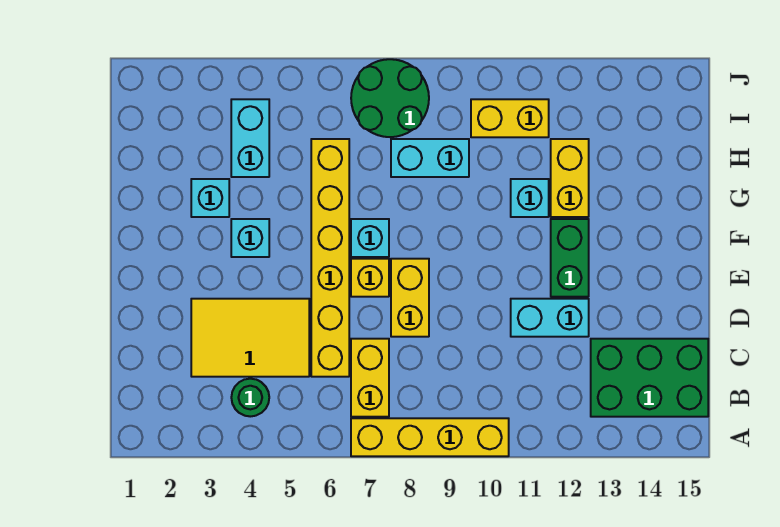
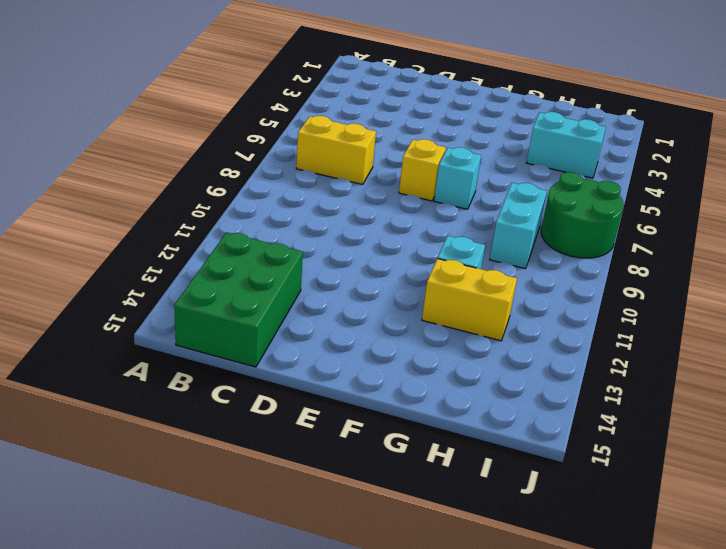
none -> yellow brick A7:A10 level 1
none -> green round brick B4 level 1
none -> yellow tile C3:D5 level 1

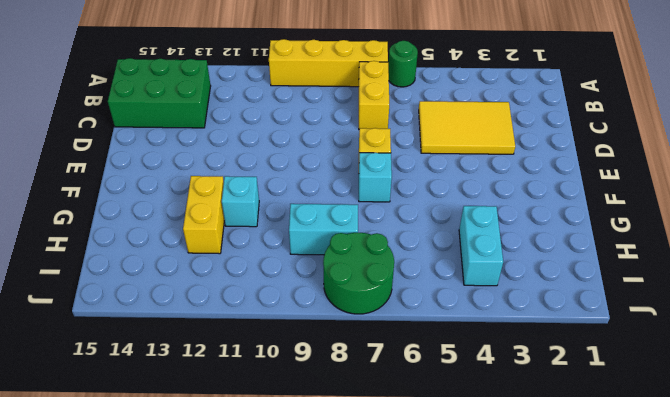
green round brick A6 level 1 -> green round brick B4 level 1
none -> yellow brick C6:H6 level 1
none -> yellow brick D8:E8 level 1
none -> cyan brick D11:D12 level 1

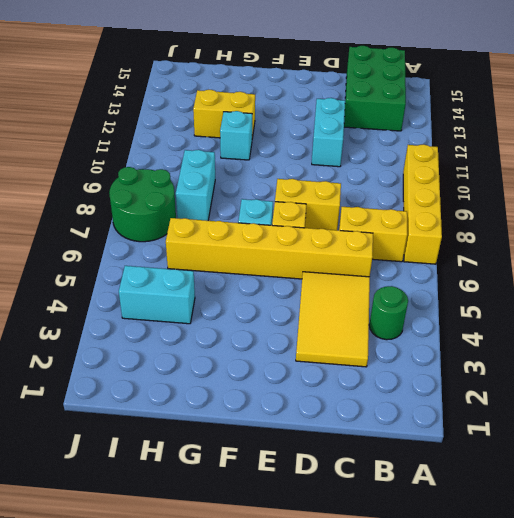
none -> green brick E12:F12 level 1
none -> cyan brick F4 level 1
none -> cyan brick G3 level 1

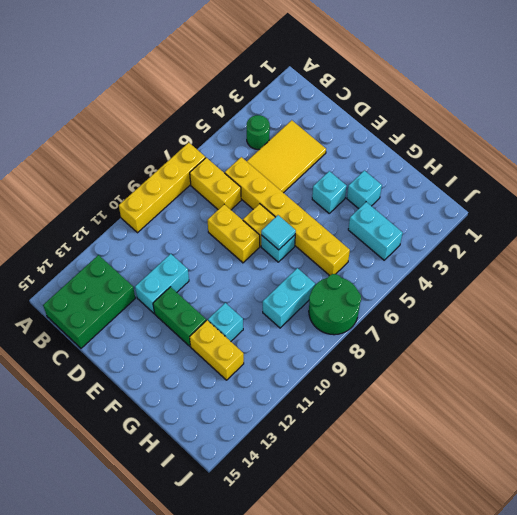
cyan tile F7 level 2 -> none
none -> yellow brick I10:I11 level 1

